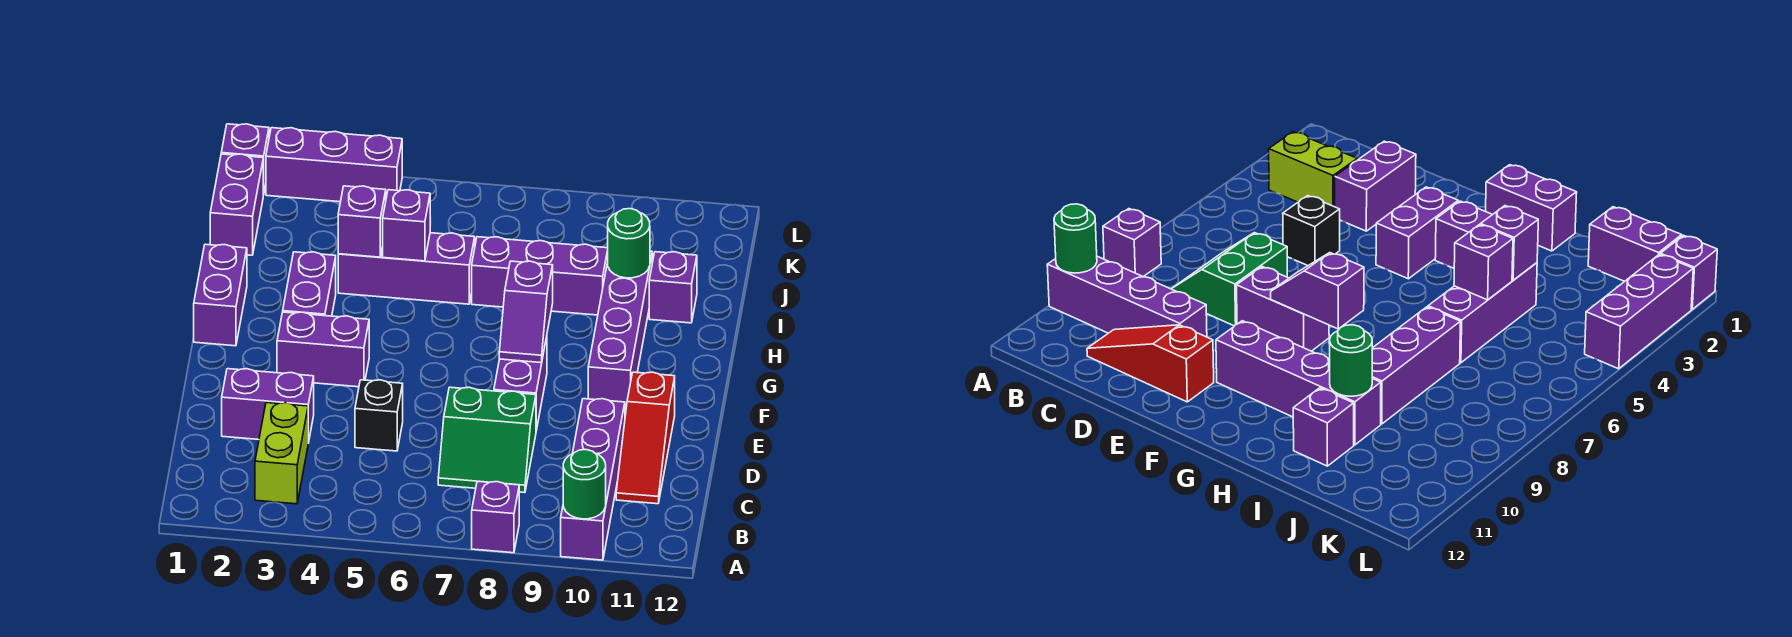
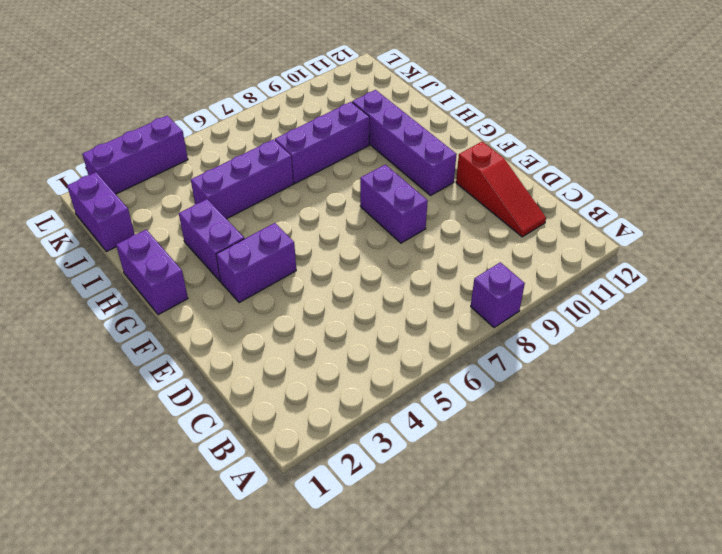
none -> purple brick A10:D10 level 1
none -> lime brick B3:C3 level 1
none -> green slope C7:D8 level 1 top D

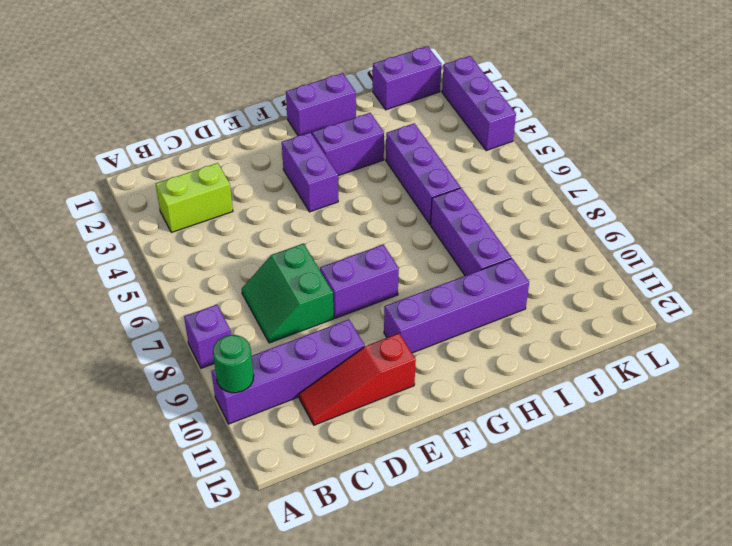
none -> purple brick D2:D3 level 1
none -> black brick D5 level 1
none -> purple brick I11 level 1

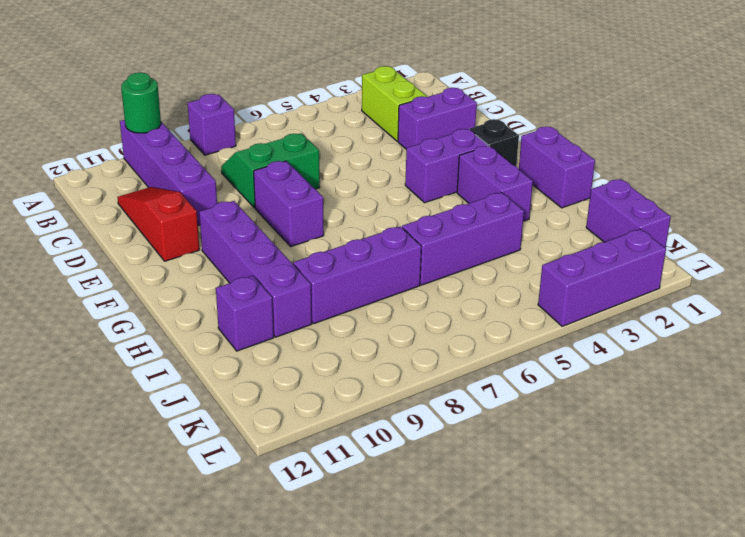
black brick F2 level 1 -> black brick D5 level 1
none -> purple brick L1 level 1
none -> purple slope F8:G8 level 2 top G
none -> purple brick I4 level 2

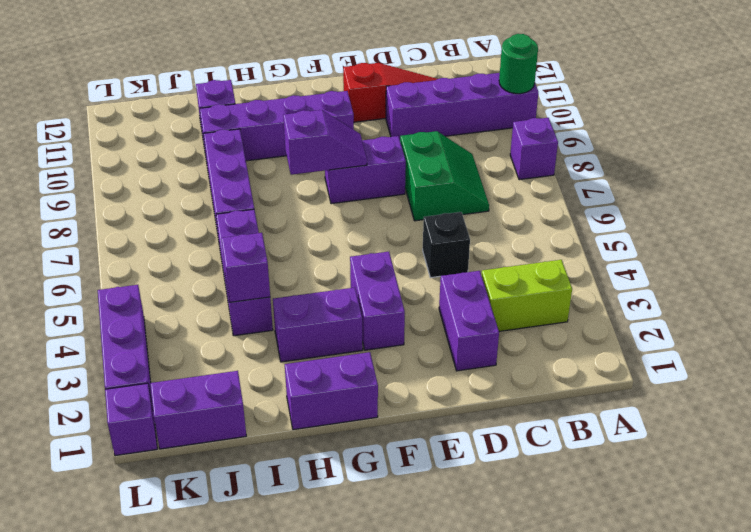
none -> purple brick I5 level 2
none -> green round brick I10 level 2

